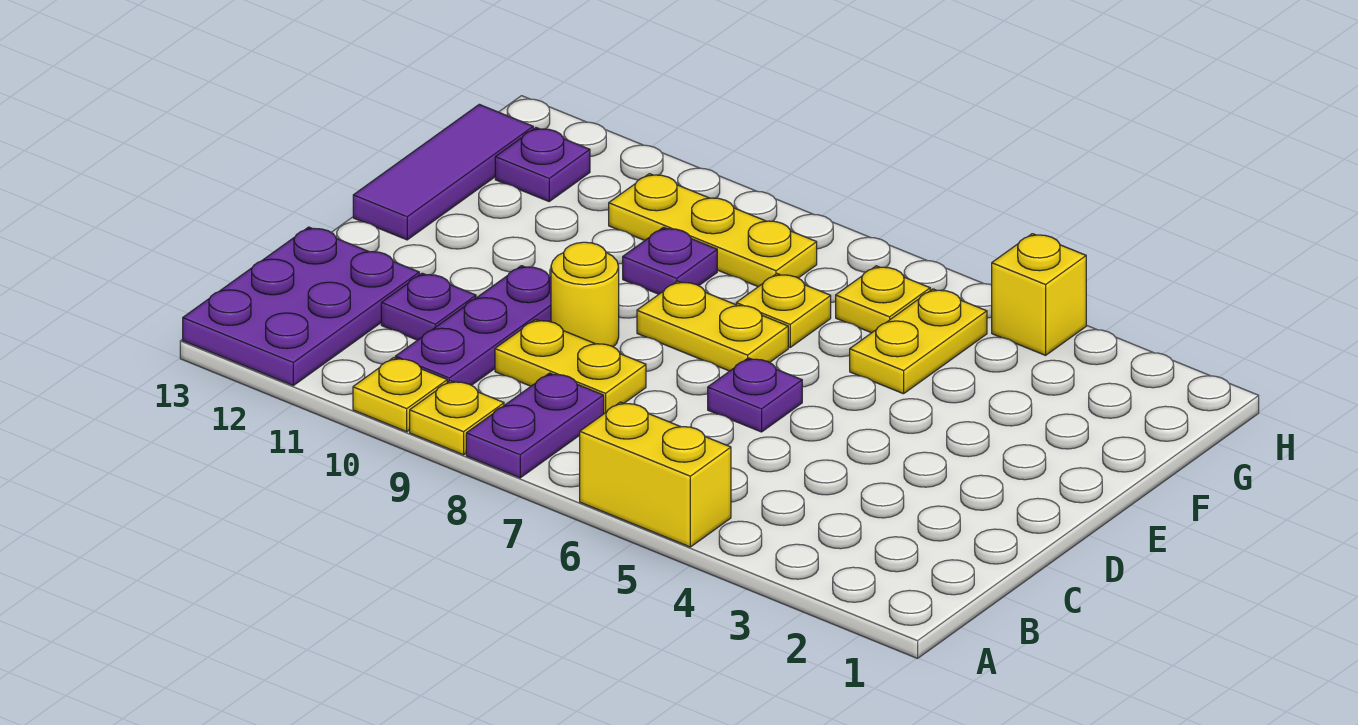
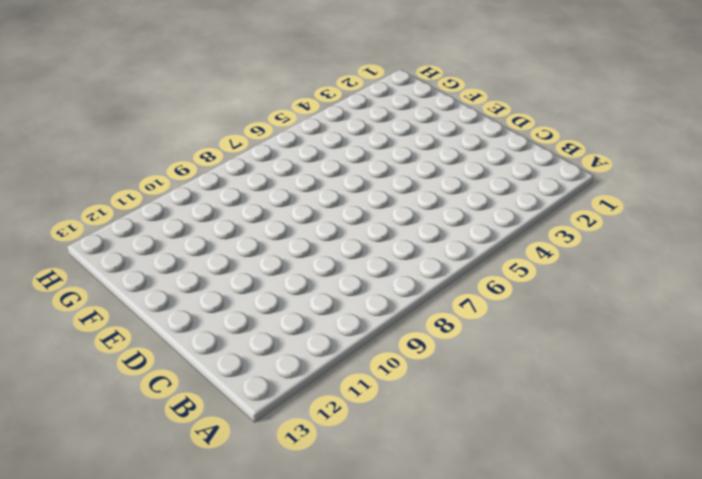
none -> yellow brick A5:A6 level 1
none -> purple plate A8:B8 level 1
none -> yellow plate A9 level 1

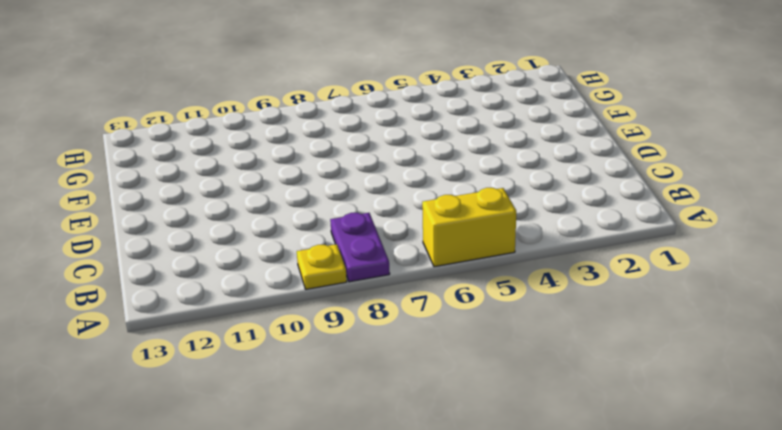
none -> yellow plate A10 level 1
none -> purple plate A12:C13 level 1
none -> purple plate B10:D10 level 1

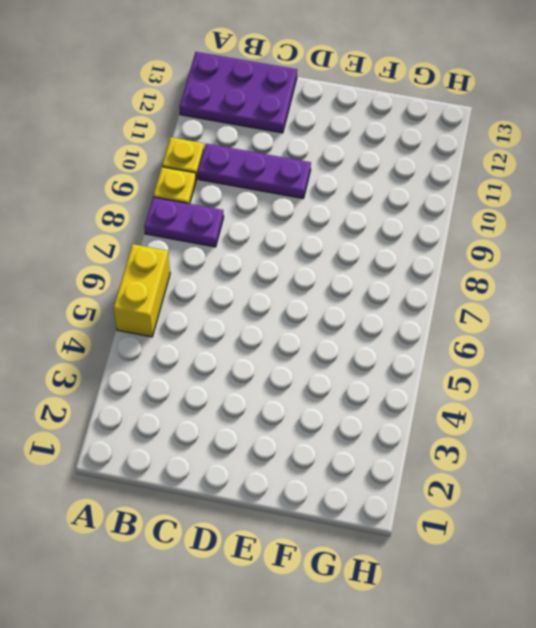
none -> yellow plate C8:C9 level 1
none -> purple plate C11 level 1
none -> purple plate D6 level 1

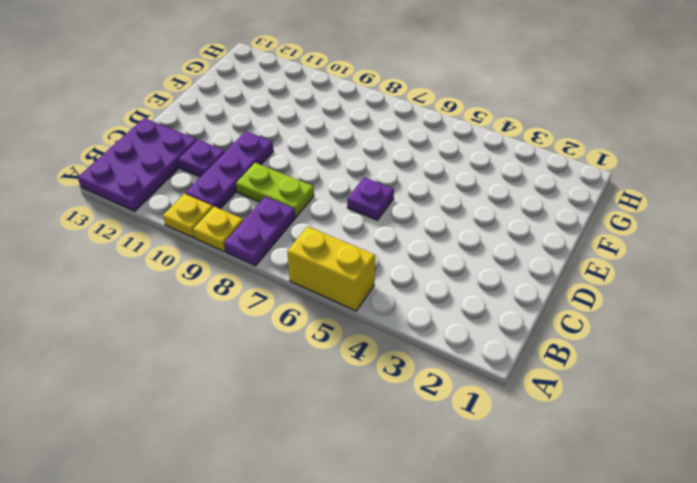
lime plate C8:C9 level 1 -> yellow plate C8:C9 level 1
none -> yellow round brick D9 level 1
none -> yellow plate E7:E8 level 1
none -> purple tile E13:G13 level 1

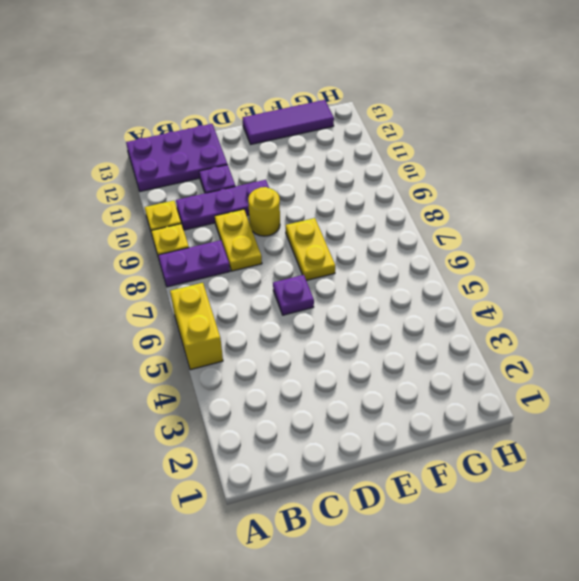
none -> yellow plate F5:G5 level 1
none -> yellow plate F7 level 1
none -> purple plate F9 level 1

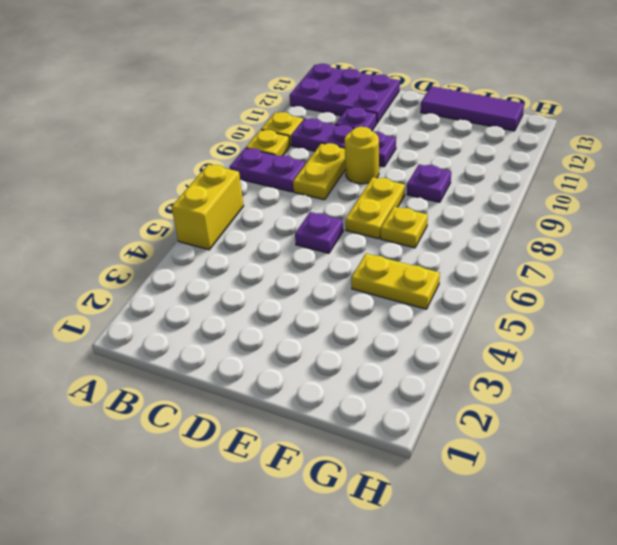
none -> yellow plate G6 level 1
none -> yellow plate G8:G10 level 1
none -> purple plate G12 level 1

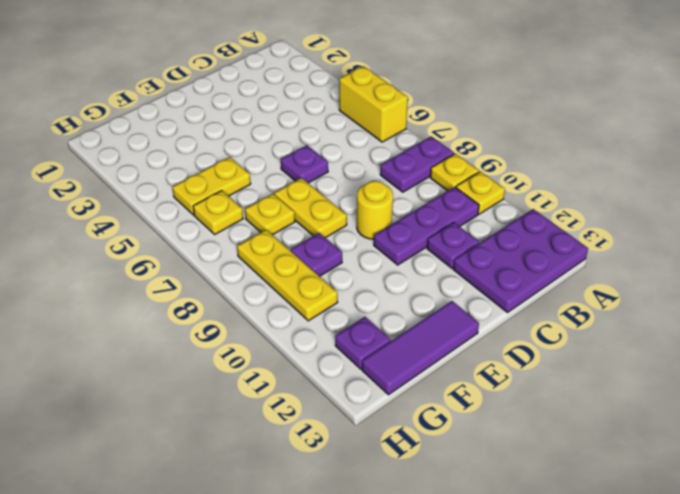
none -> yellow plate C8:C9 level 1
none -> yellow brick H4 level 1

